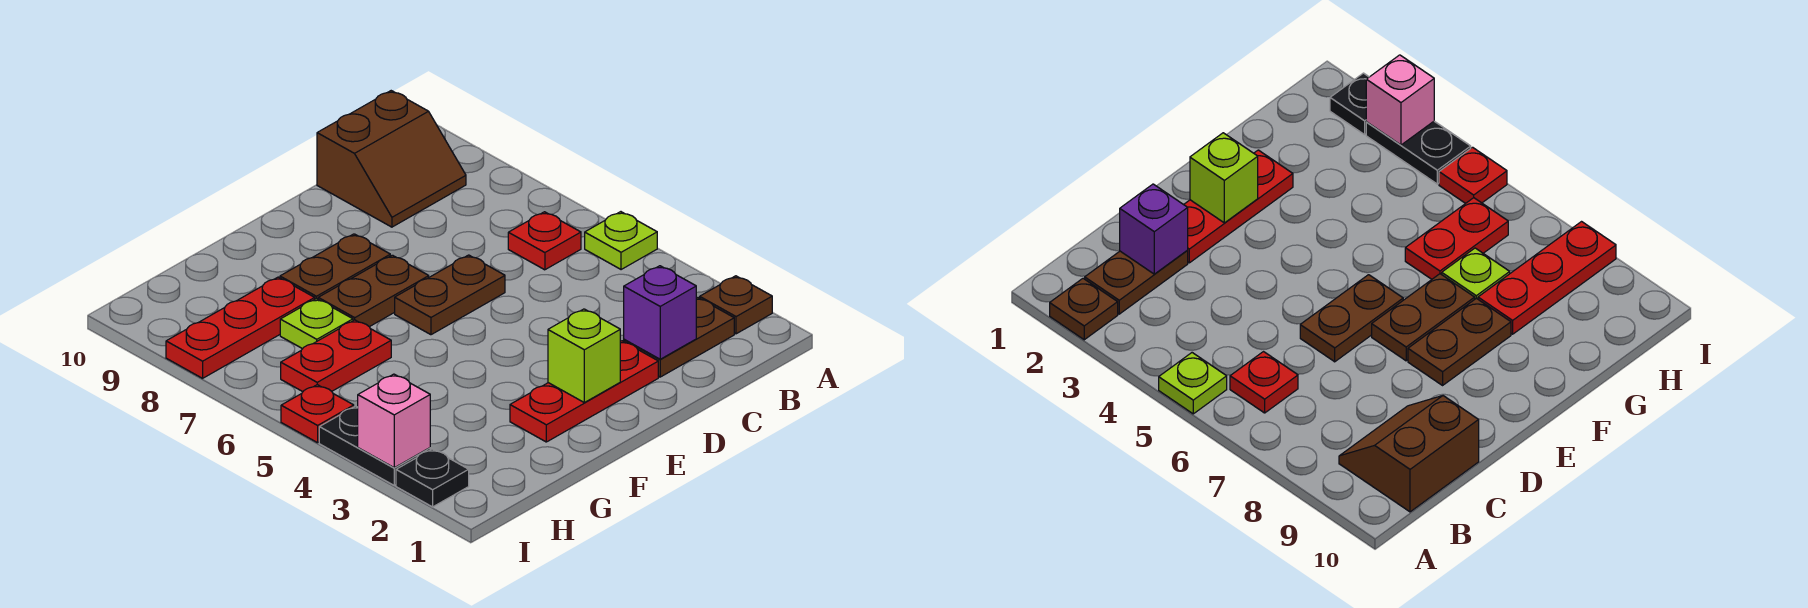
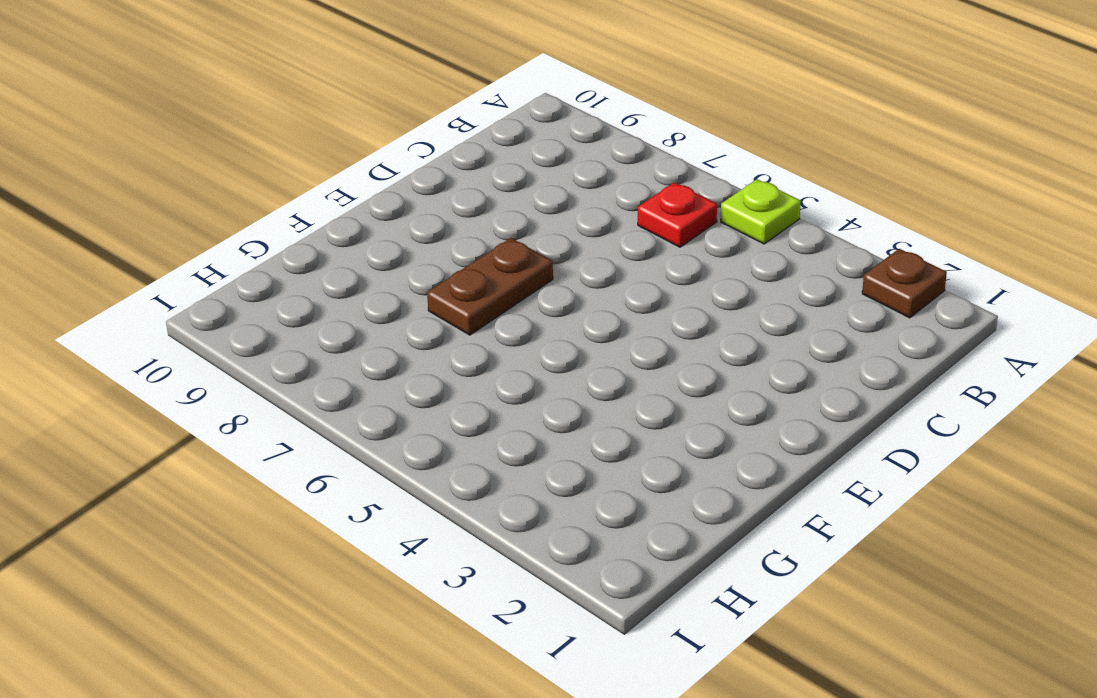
none -> brown plate B2:C2 level 1
none -> brown slope B9:C10 level 1 top 10
none -> red plate D2:F2 level 1

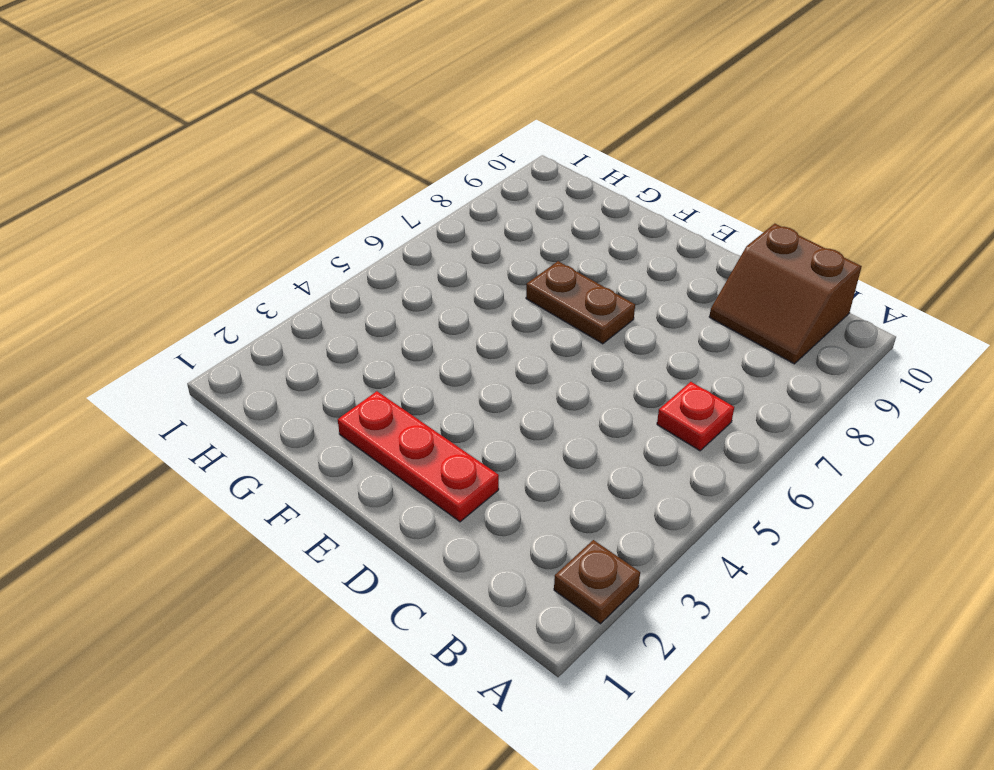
none -> lime plate A5 level 1
none -> brown plate B2:C2 level 1
none -> brown plate D6:E6 level 1

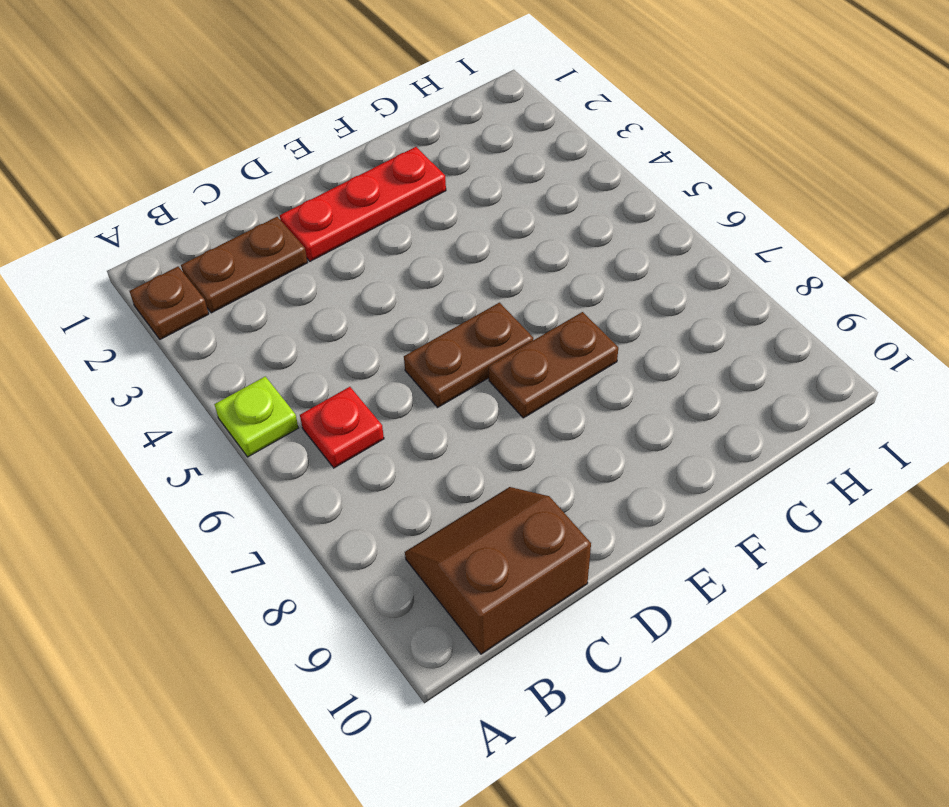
none -> brown plate E8:F8 level 1
none -> red plate G6:H6 level 1
none -> lime plate G7 level 1

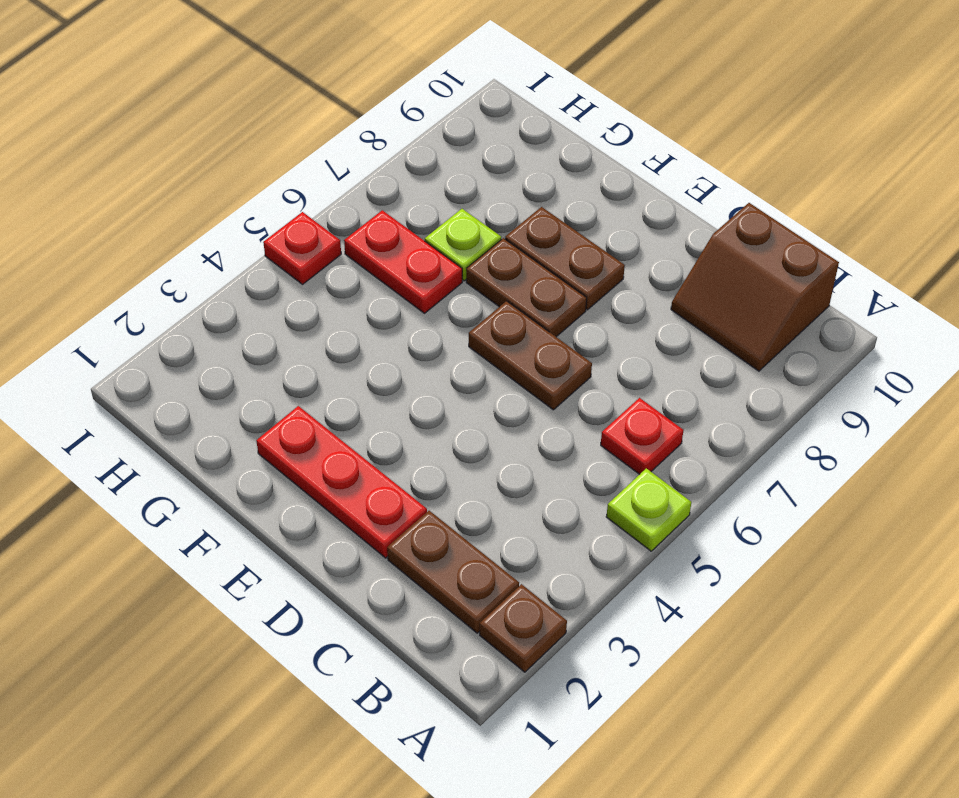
none -> red plate G8:I8 level 1
none -> black plate I2 level 1
none -> black plate I3:I4 level 1

